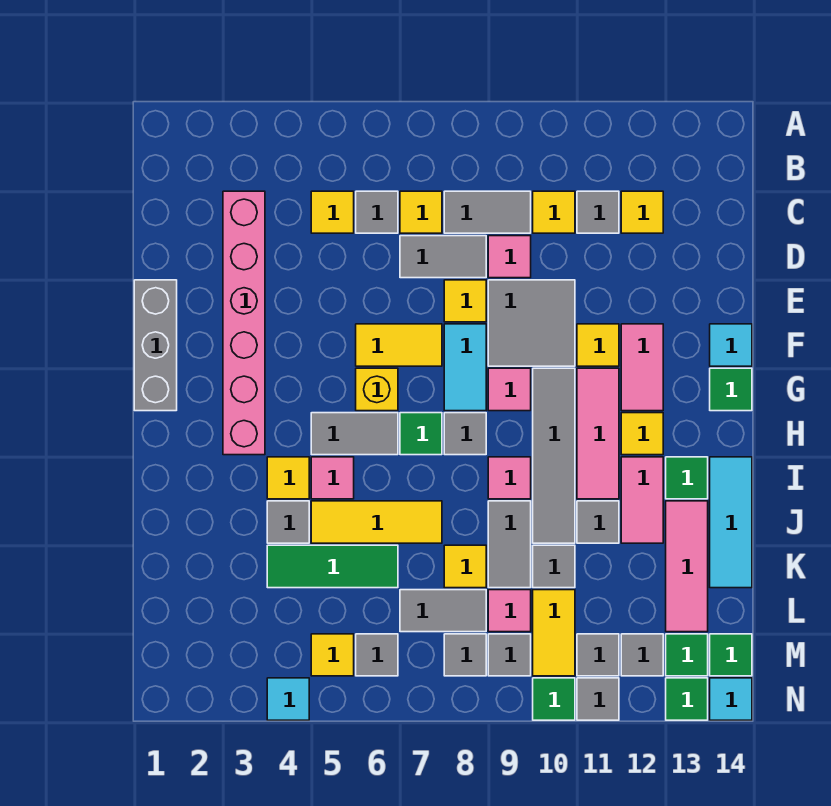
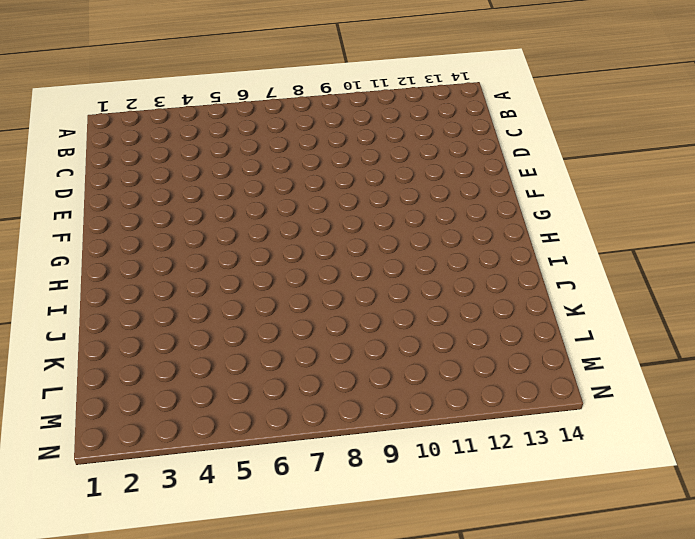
none -> pink brick C3:H3 level 1
none -> yellow tile C5 level 1
none -> grey tile C6 level 1
none -> yellow tile C7 level 1

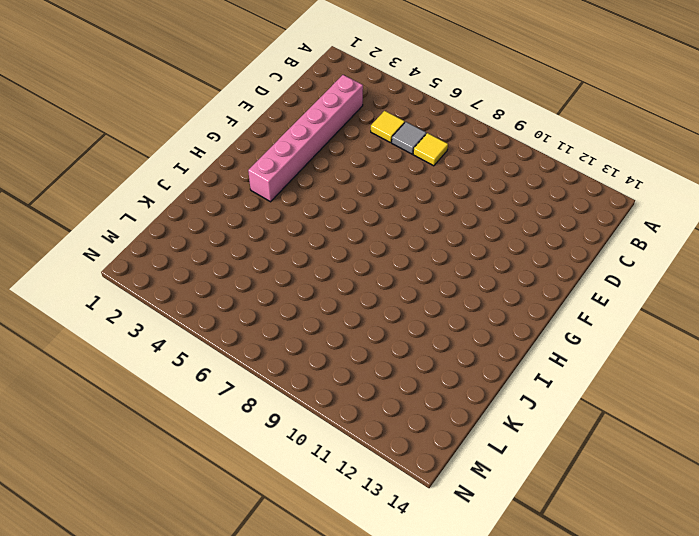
none -> grey tile C8:C9 level 1
none -> yellow tile C10 level 1
none -> grey tile C11 level 1
none -> yellow tile C12 level 1

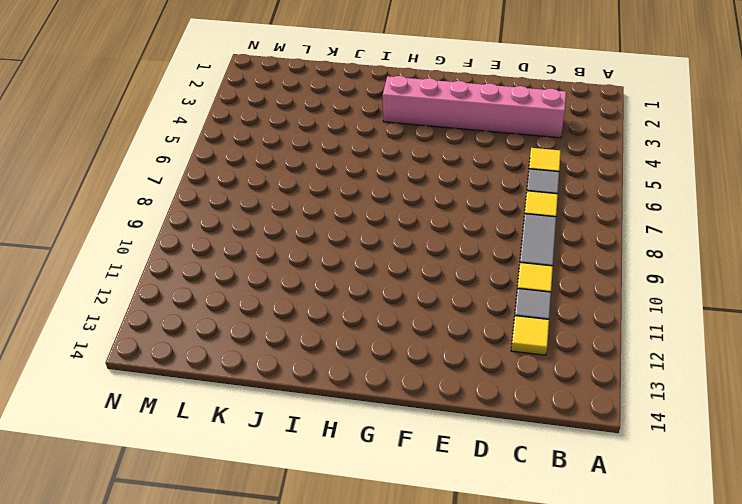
none -> grey tile D7:D8 level 1
none -> pink tile D9 level 1
none -> grey brick E1:G1 level 1
none -> yellow tile E8 level 1

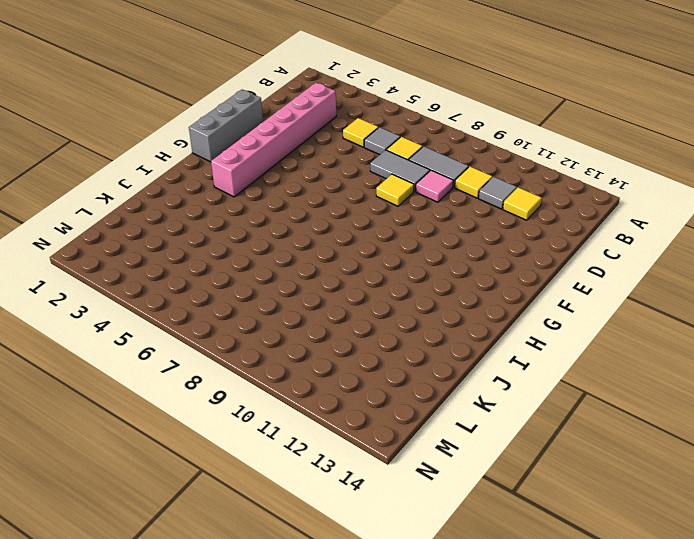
none -> grey tile E9:F10 level 1
none -> yellow tile F6:F7 level 1
none -> cyan tile F8:G8 level 1
none -> yellow tile F11 level 1

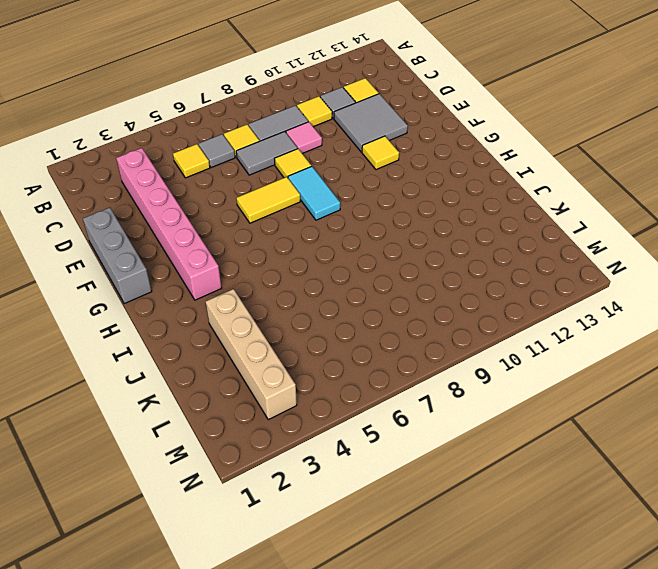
grey tile D11:E12 level 1 -> grey tile E9:F10 level 1
tan brick J3:M3 level 1 -> none
none -> pink tile F12:G12 level 1
none -> cyan tile F14 level 1
none -> yellow brick G6 level 1
none -> pink tile G9 level 1

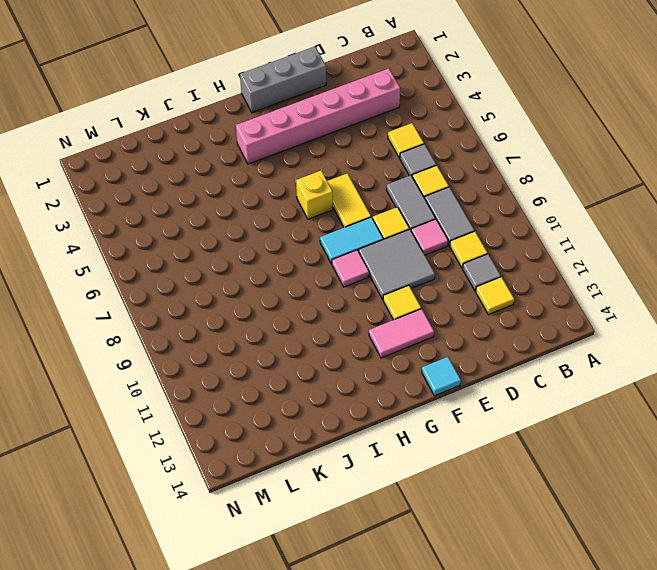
none -> grey tile G10:J10 level 1
none -> pink tile G11:I11 level 1
none -> green tile G14 level 1
none -> grey tile H5:H6 level 1

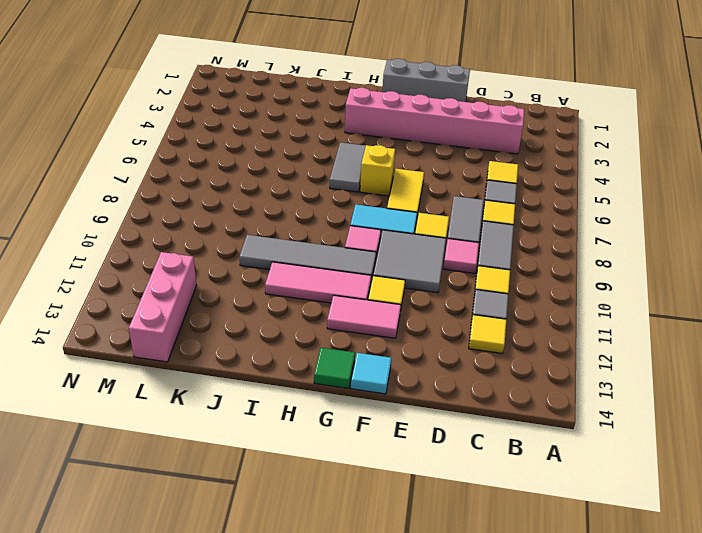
pink brick L12:L14 level 1 -> pink tile J13:L13 level 1
none -> green tile H7 level 1
none -> grey tile H8 level 1
none -> yellow tile H12 level 1
none -> yellow tile I4 level 1

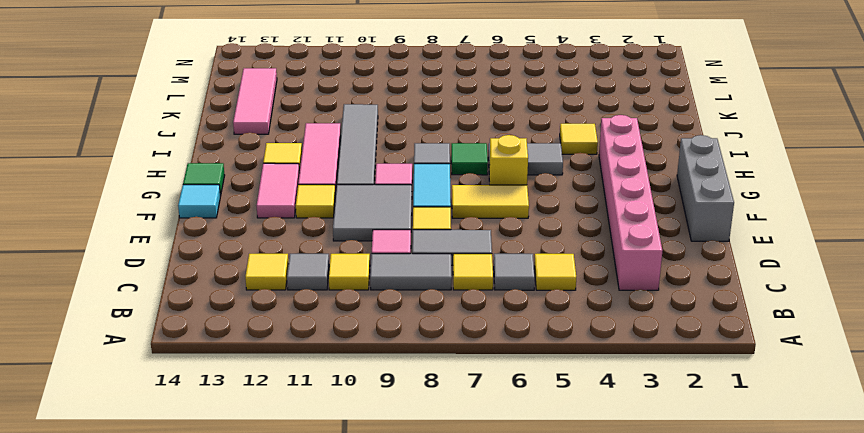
none -> pink tile I5 level 1
none -> pink tile I9 level 1
none -> pink tile I12:J12 level 1
none -> green tile I13 level 1

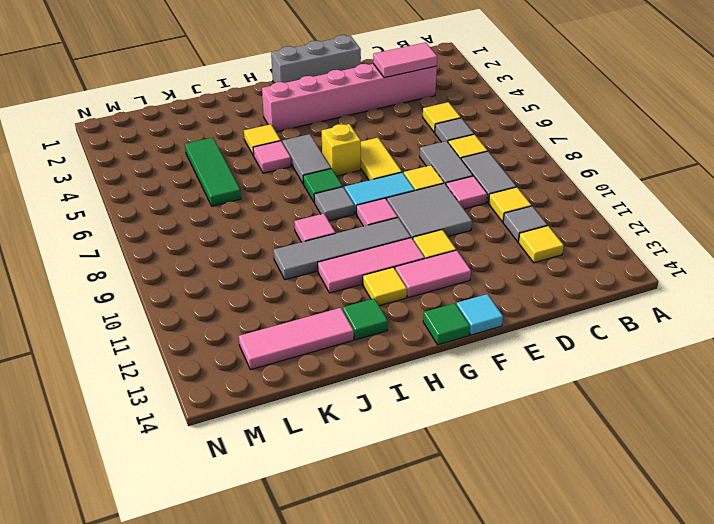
pink tile C3:D3 level 2 -> pink tile I12:J12 level 1
none -> cyan tile I14:K14 level 1
none -> grey tile J4 level 1
none -> yellow tile J5:J7 level 1
none -> grey tile J9:K9 level 1

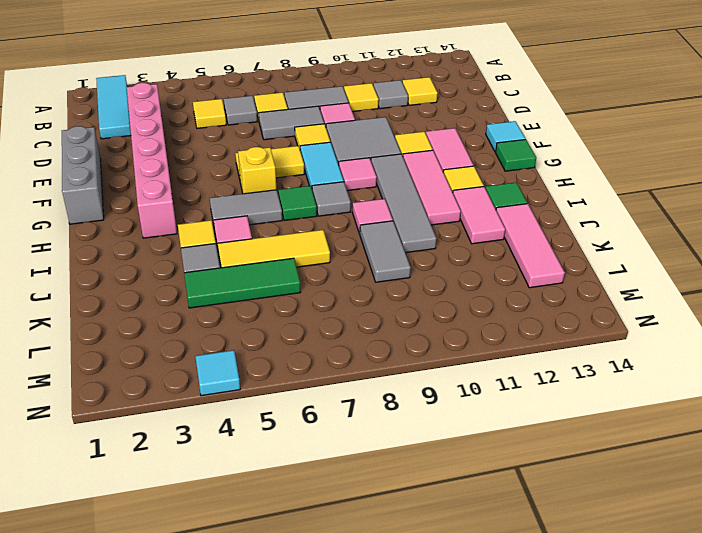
cyan tile A2:C2 level 1 -> cyan tile I14:K14 level 1
none -> grey tile J11 level 1
none -> yellow tile K8 level 1
none -> grey tile K10 level 1
none -> grey tile L7:L8 level 1

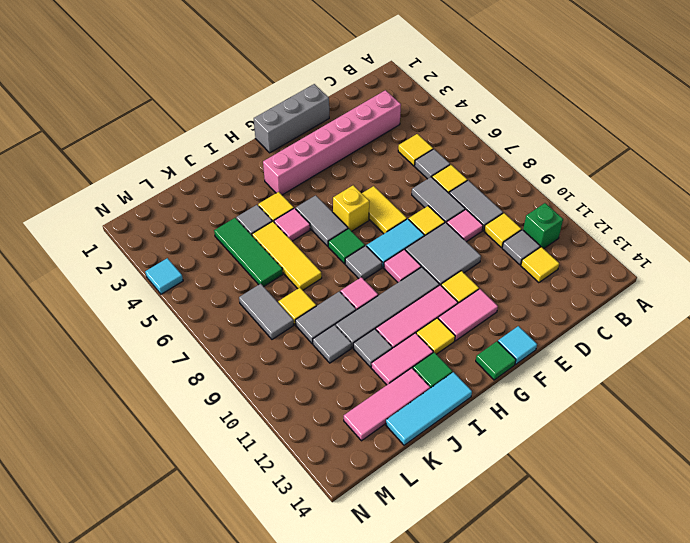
green brick B11 level 1 -> none
none -> pink tile L9 level 1
none -> yellow tile L10:M10 level 1
none -> yellow tile M5 level 1
none -> grey tile M6 level 1

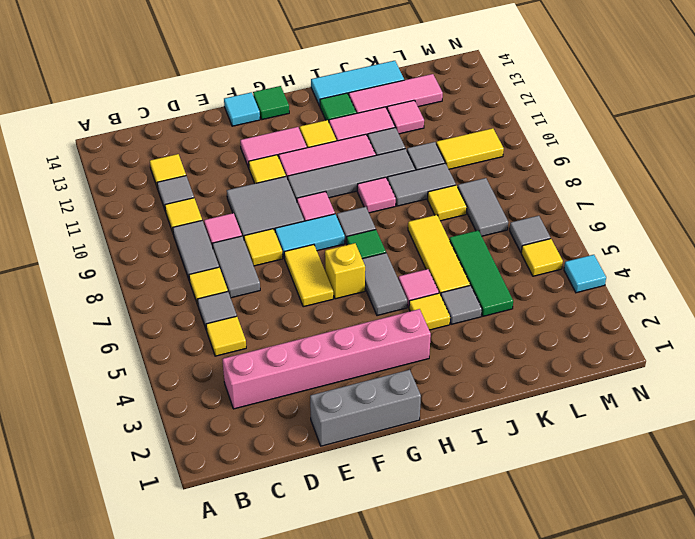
pink tile K12 level 1 -> pink tile L9 level 1
none -> grey tile M8 level 1
none -> grey tile M9 level 1
none -> grey tile M11 level 1
none -> grey tile M12 level 1

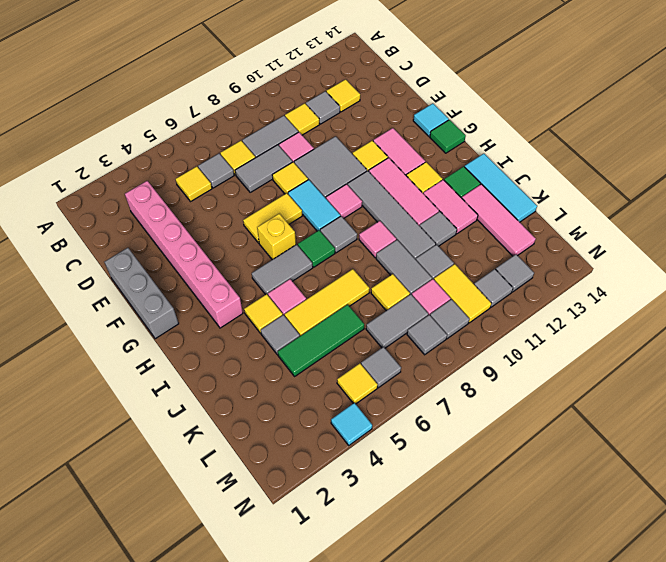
none -> green tile M13 level 1
none -> green tile M14 level 1
none -> green tile N10 level 1
none -> grey tile N11 level 1

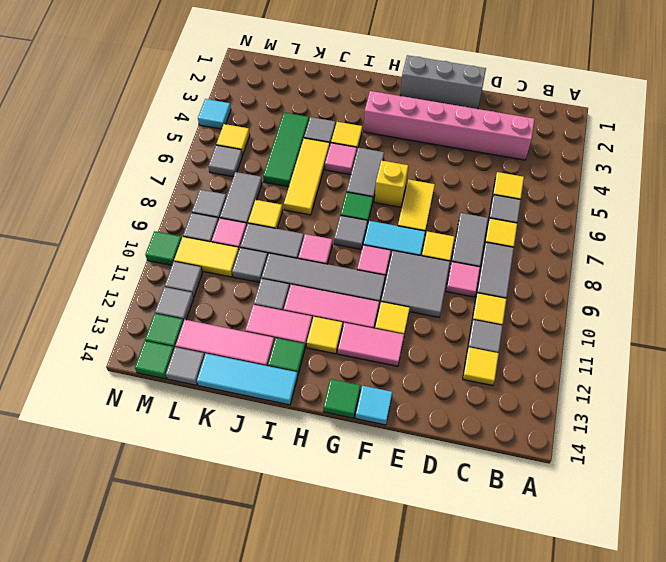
grey tile L14 level 1 -> grey tile N11 level 1
none -> green tile N13 level 1
none -> cyan tile N14 level 1

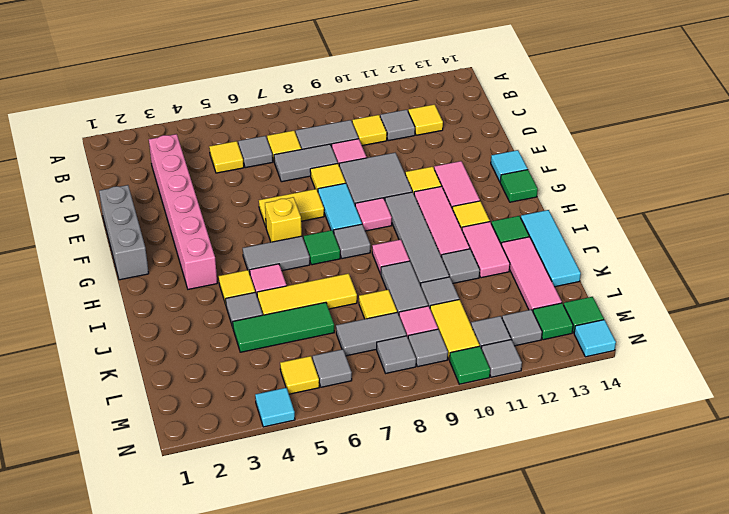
none -> green tile N13 level 1

